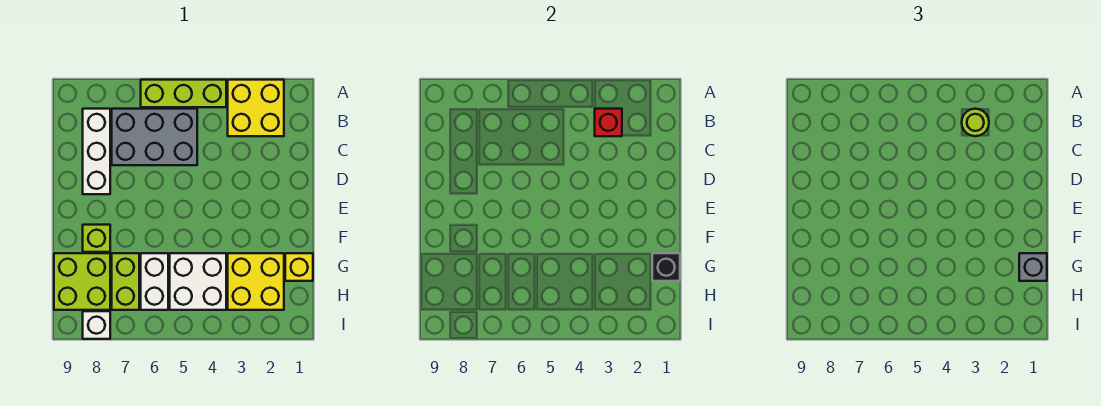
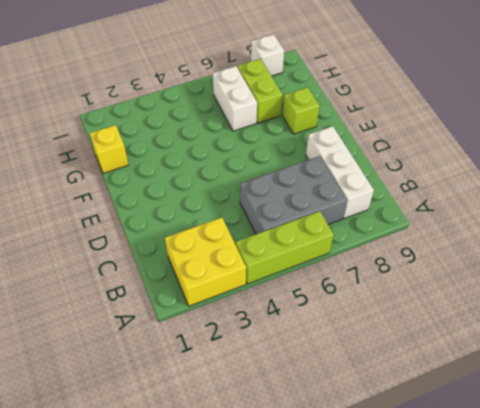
none -> yellow brick G2:H3 level 1
none -> white brick G4:H5 level 1
none -> lime brick G8:H9 level 1

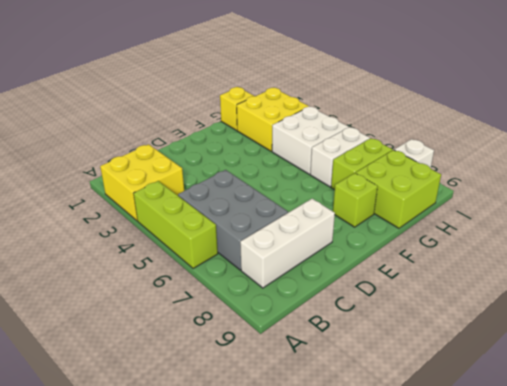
none -> red brick B3 level 2
none -> black brick G1 level 2
none -> lime round brick B3 level 3

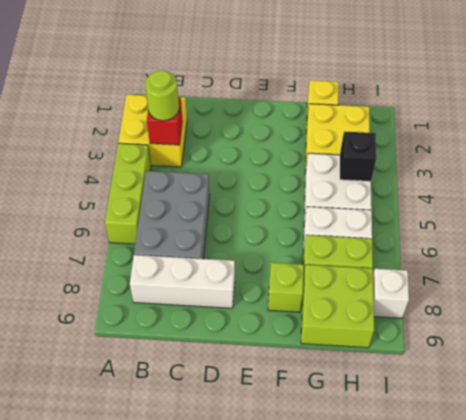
black brick H4 level 2 -> black brick G1 level 2
none -> grey brick G1 level 3

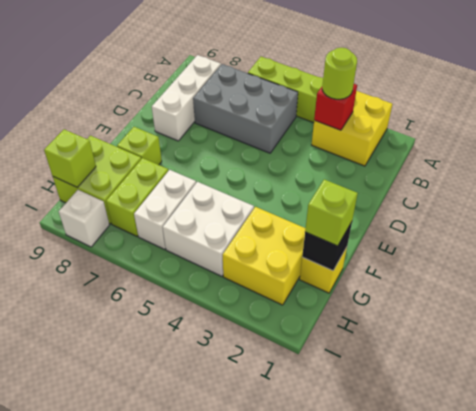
lime brick G1 level 3 -> grey brick G1 level 3
lime brick H9 level 2 -> none

